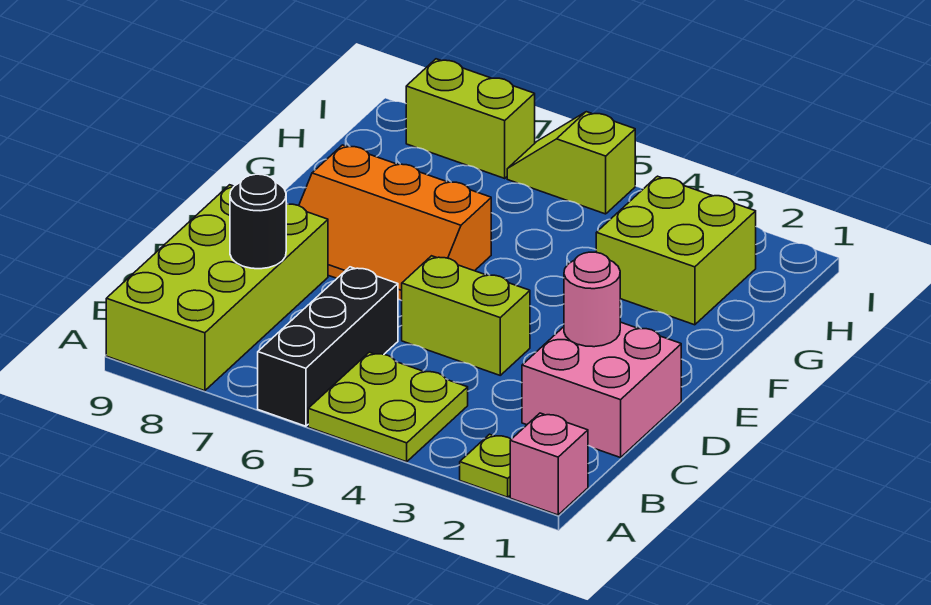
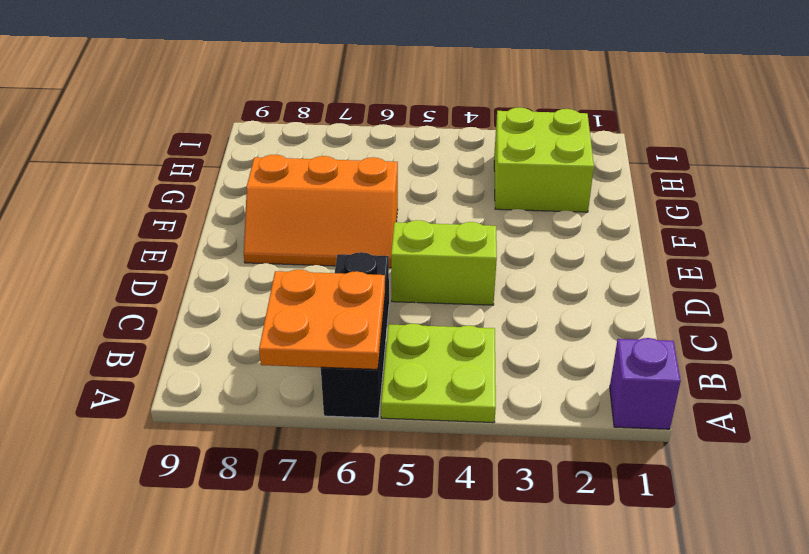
purple brick A1 level 1 -> pink brick A1 level 1
orange plate A6:B7 level 2 -> none
none -> lime plate A2 level 1
none -> lime brick A8:D9 level 1
none -> pink brick C1:D2 level 1

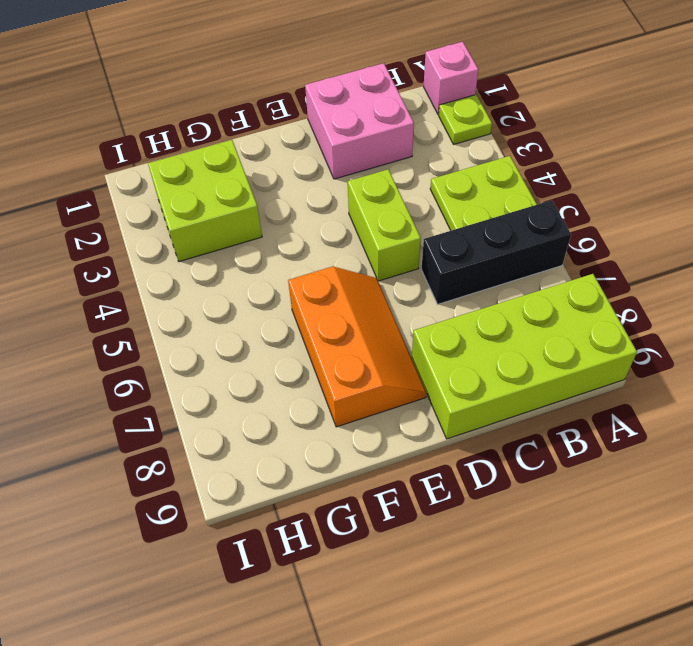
none -> lime slope I5:I6 level 1 top 5
none -> lime brick I7:I8 level 1
none -> black round brick C8 level 2

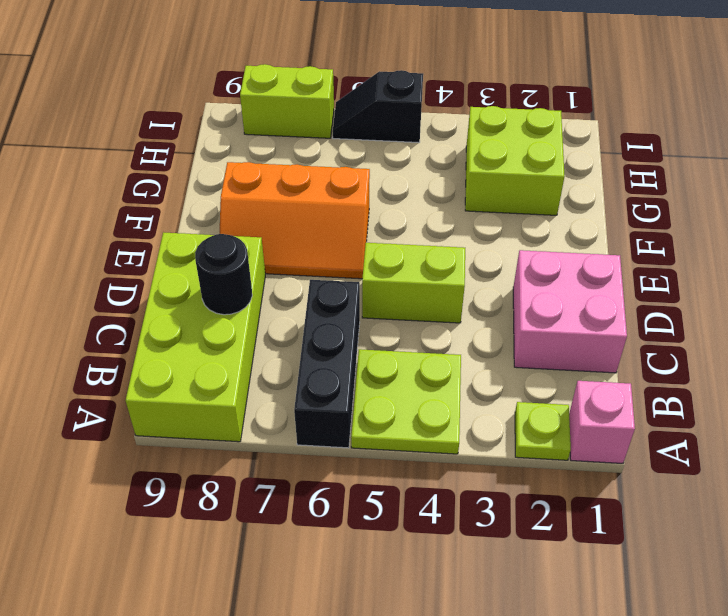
black slope I5:I6 level 1 top 5 -> lime slope I5:I6 level 1 top 5
none -> pink round brick D2 level 2

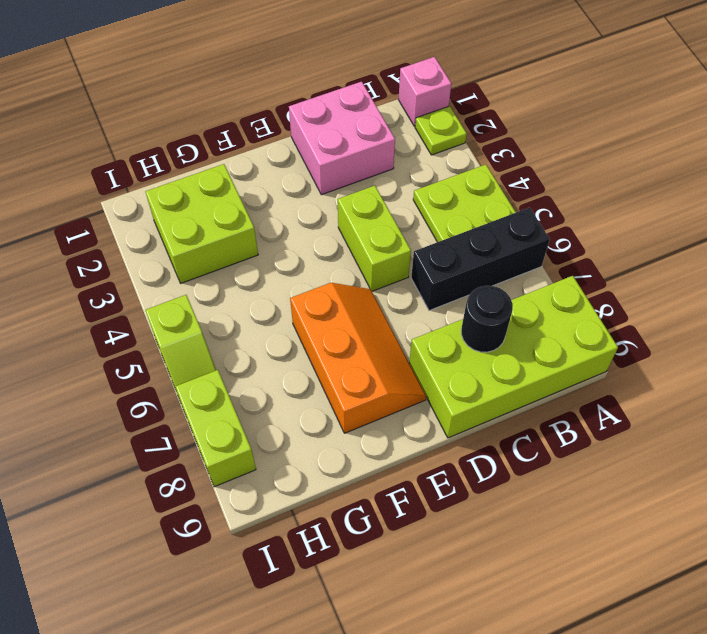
none -> pink round brick D2 level 2

